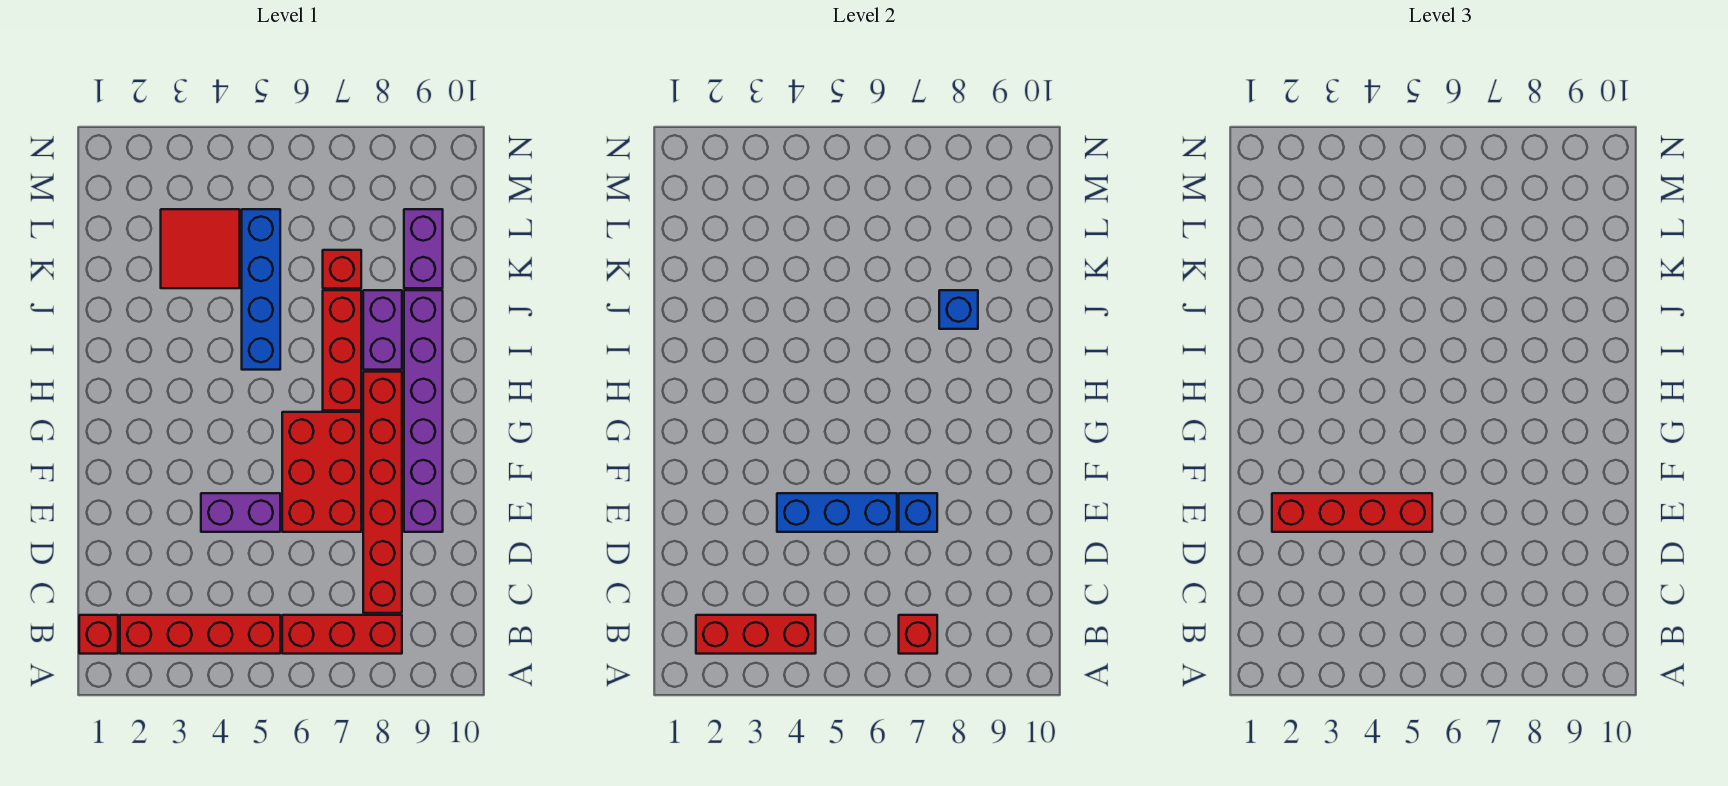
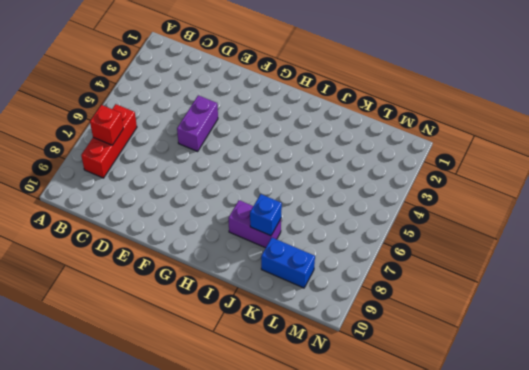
blue brick K9:L9 level 1 -> purple brick K9:L9 level 1
none -> red brick B1 level 1
none -> red brick B2:B5 level 1
none -> red brick C8:H8 level 1

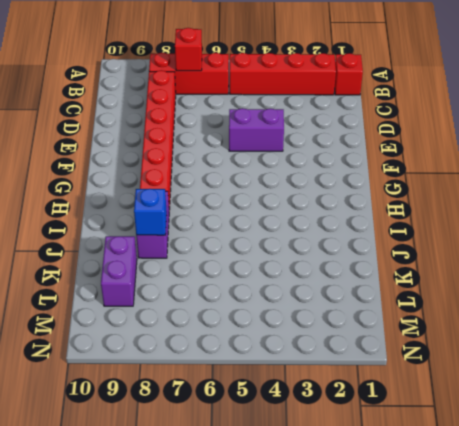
none -> red brick E6:G7 level 1
none -> purple brick E9:J9 level 1
none -> red brick H7:J7 level 1

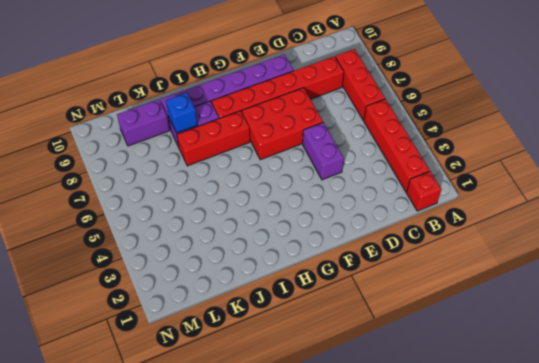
none -> blue brick I5:L5 level 1
none -> red tile K3:L4 level 1
none -> red brick K7 level 1

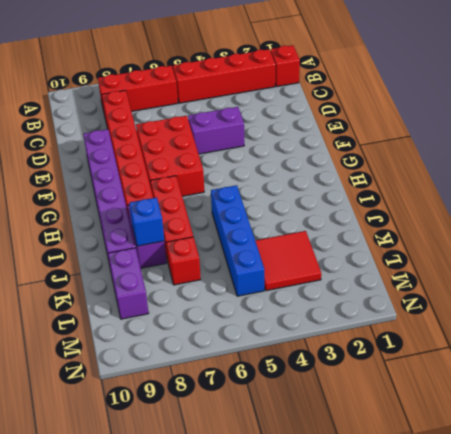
none -> red brick B2:B4 level 2
none -> red brick B7 level 2
none -> blue brick E4:E6 level 2

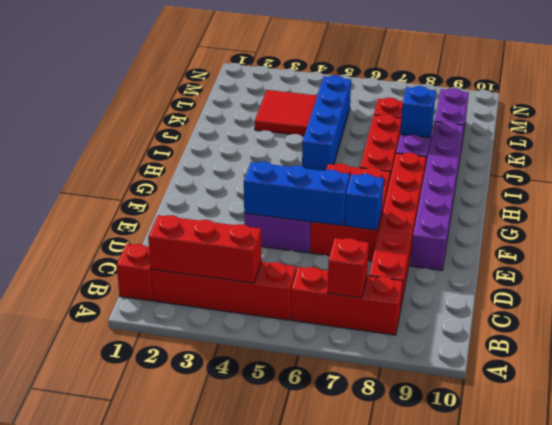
none -> red brick E2:E5 level 3

